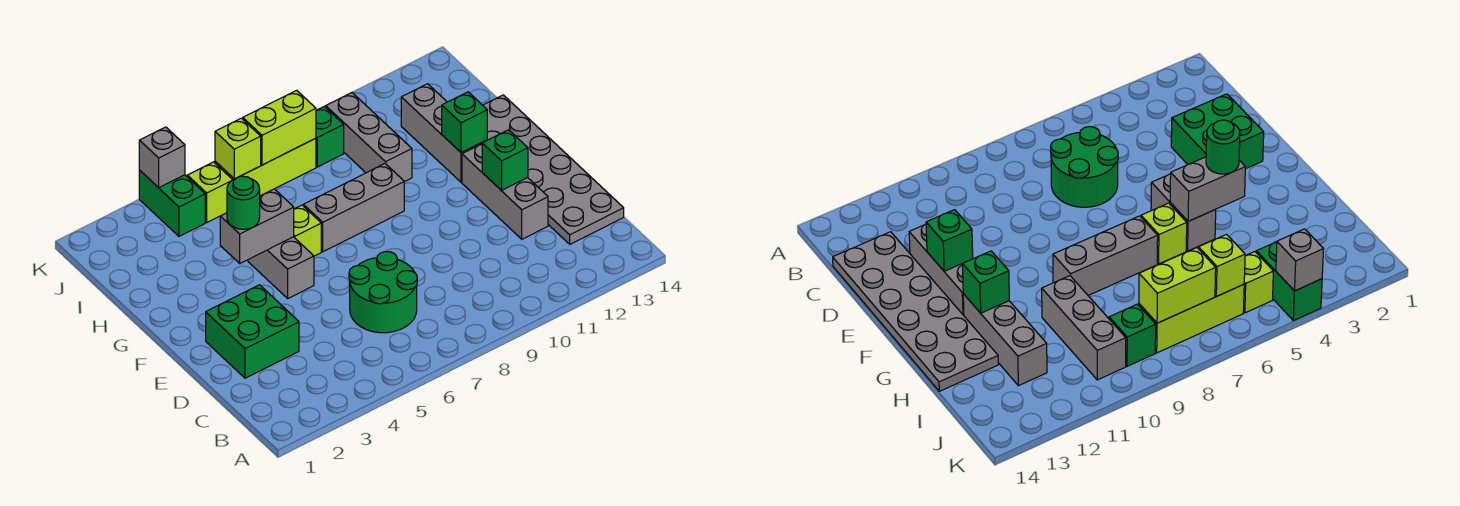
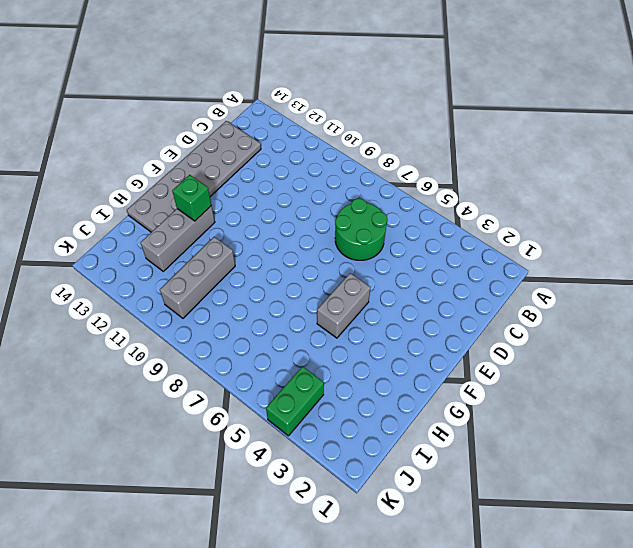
none -> green brick D2:E3 level 1
none -> grey brick D12:F12 level 1
none -> lime brick G6 level 1

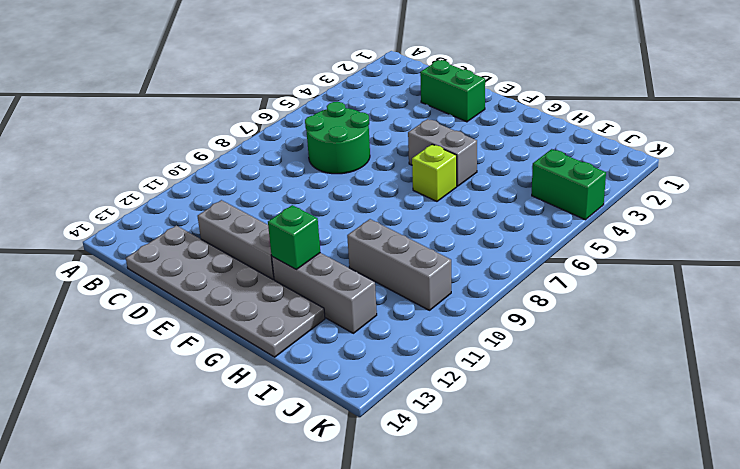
green brick D2:E2 level 1 -> green brick D2:E3 level 1
none -> grey brick G7:G9 level 1
none -> lime brick J5 level 1
none -> lime brick J6:J8 level 1

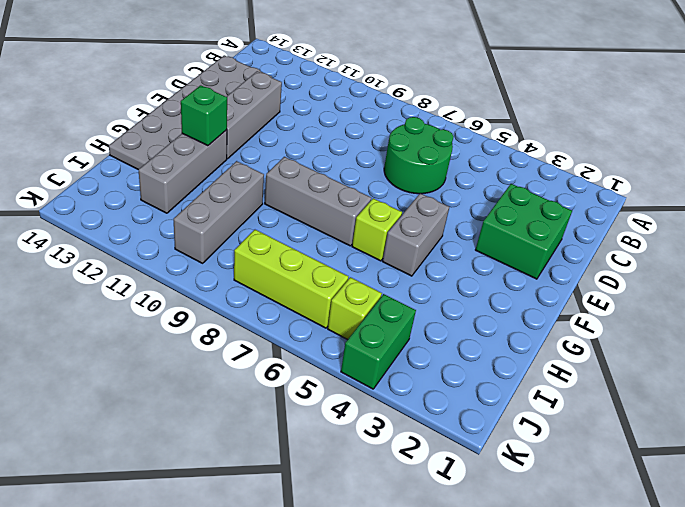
none -> green brick J9 level 1
none -> green brick E12 level 2
none -> grey brick G4:G5 level 2

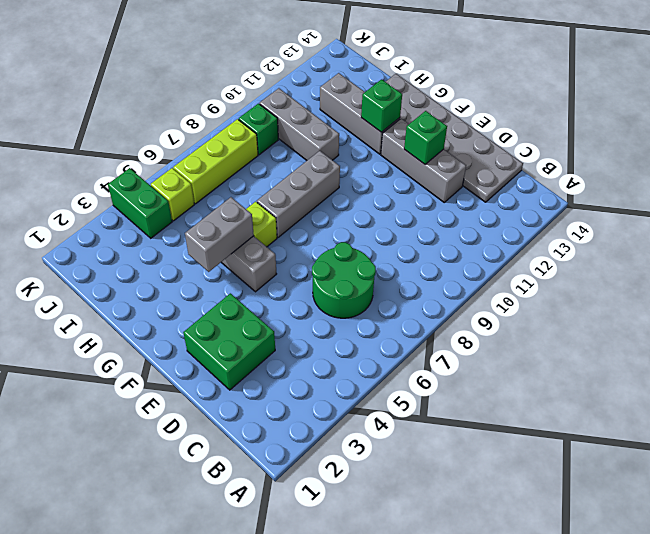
none -> lime brick J6 level 2
none -> lime brick J7:J8 level 2
none -> grey brick K4 level 2

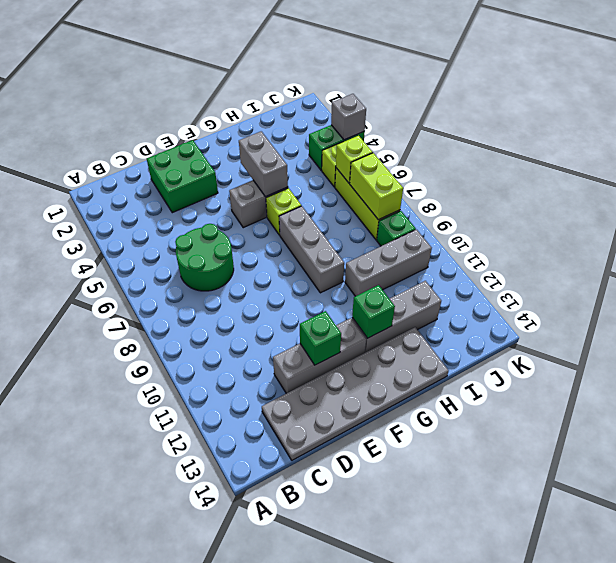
none -> green round brick G4 level 3

